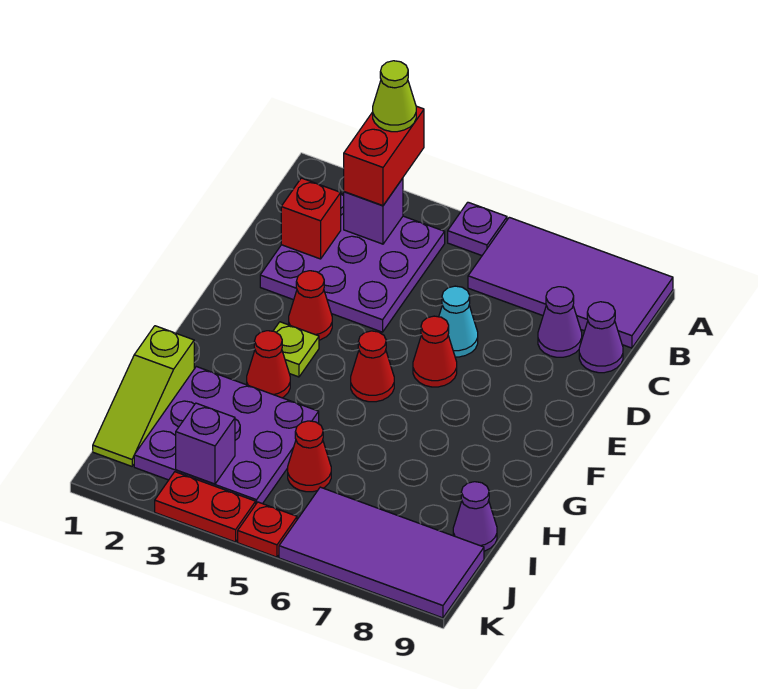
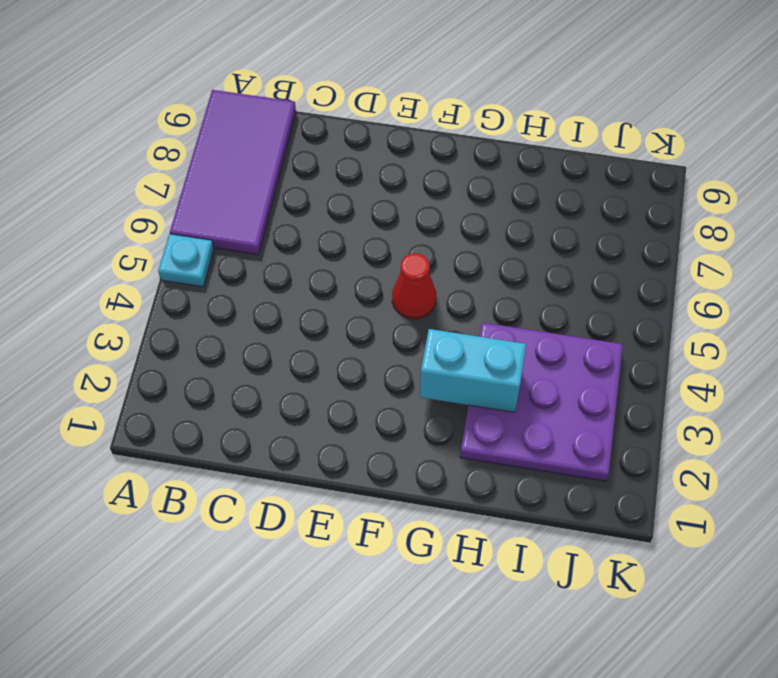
cyan plate A5 level 1 -> purple plate A5 level 1
cyan brick G3:H3 level 2 -> none
none -> purple plate B2:D4 level 1
none -> purple cone C8 level 1
none -> purple cone C9 level 1

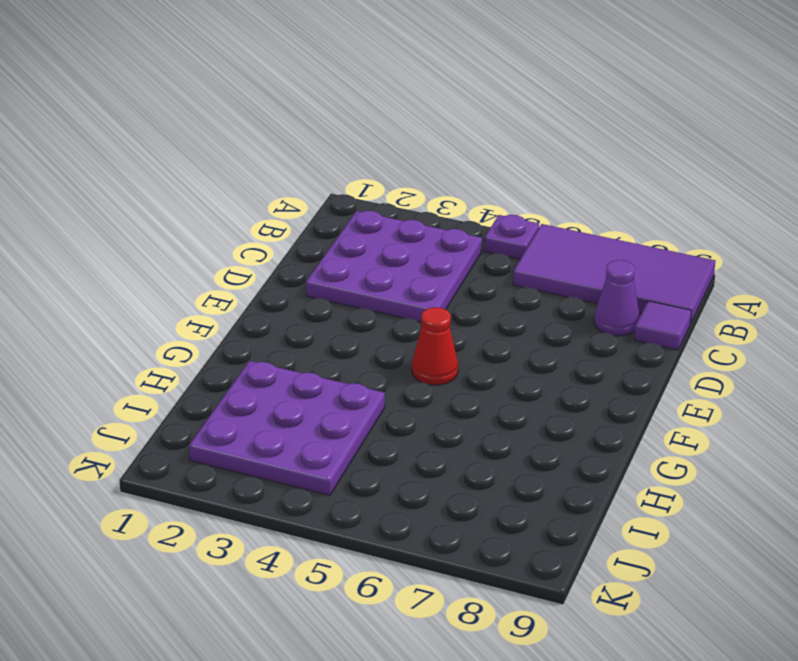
purple tile C9 level 1 -> purple cone C9 level 1
none -> cyan cone D6 level 1
none -> red cone E3 level 1
none -> red cone E6 level 1

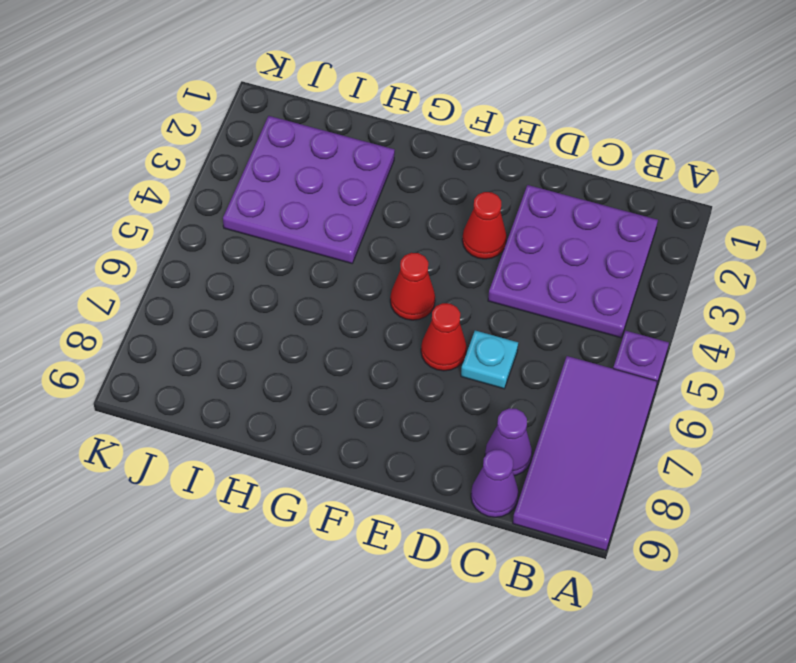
cyan plate D6 level 1 -> cyan cone D6 level 1
none -> lime plate F3 level 1
none -> red cone G3 level 1
none -> lime slope H1:J1 level 1 top H

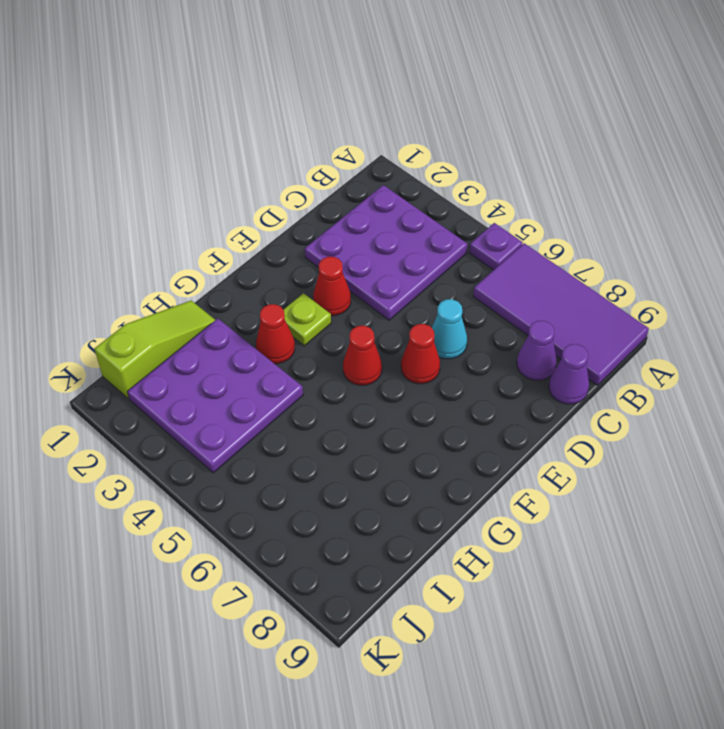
lime slope H1:J1 level 1 top J -> lime slope H1:J1 level 1 top H
none -> red cone I5 level 1
none -> purple cone I9 level 1
none -> purple tile J6:K9 level 1

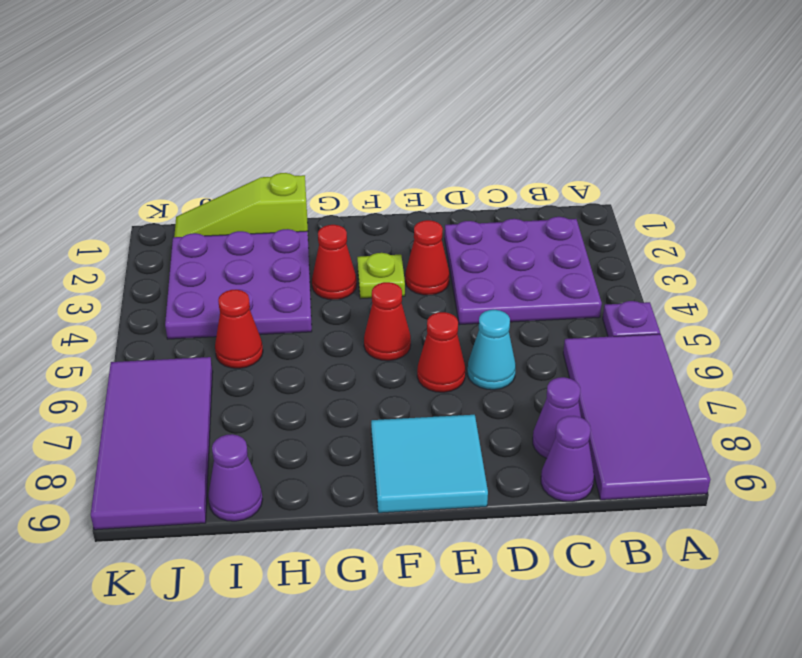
cyan tile E8:F9 level 1 -> none
none -> red plate K3:K4 level 1
none -> red plate K5 level 1
none -> purple brick B3 level 2

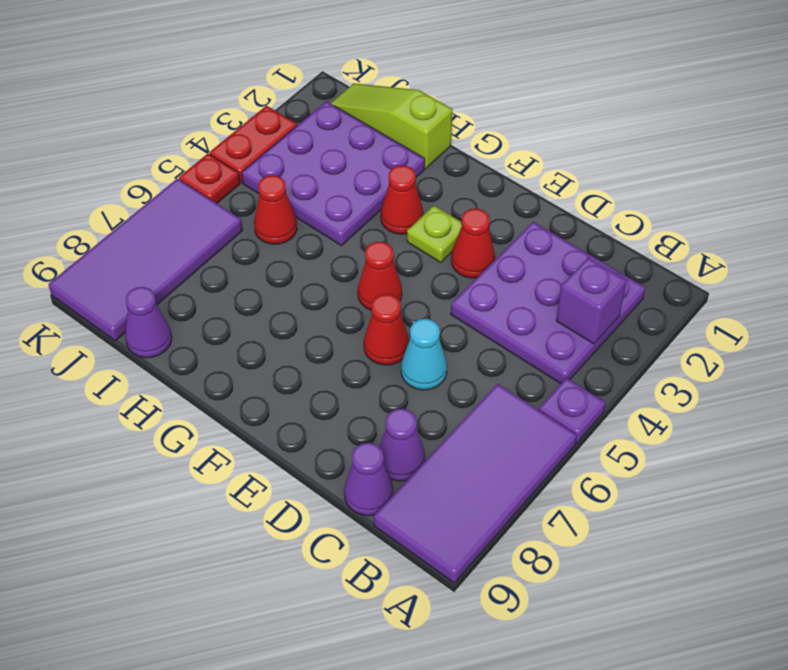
none -> red brick C2 level 2
none -> purple brick J3 level 2
none -> red brick A3:B3 level 3

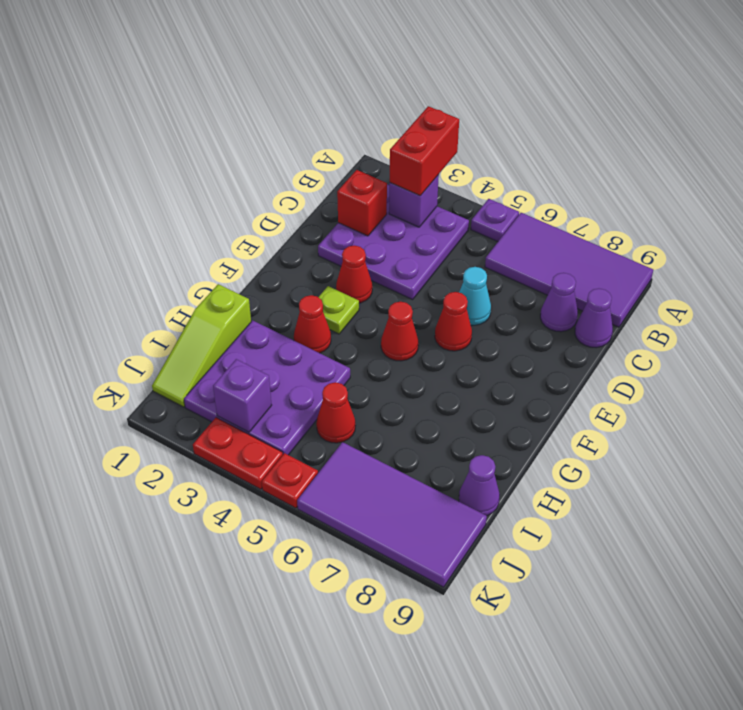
none -> lime cone A3 level 4

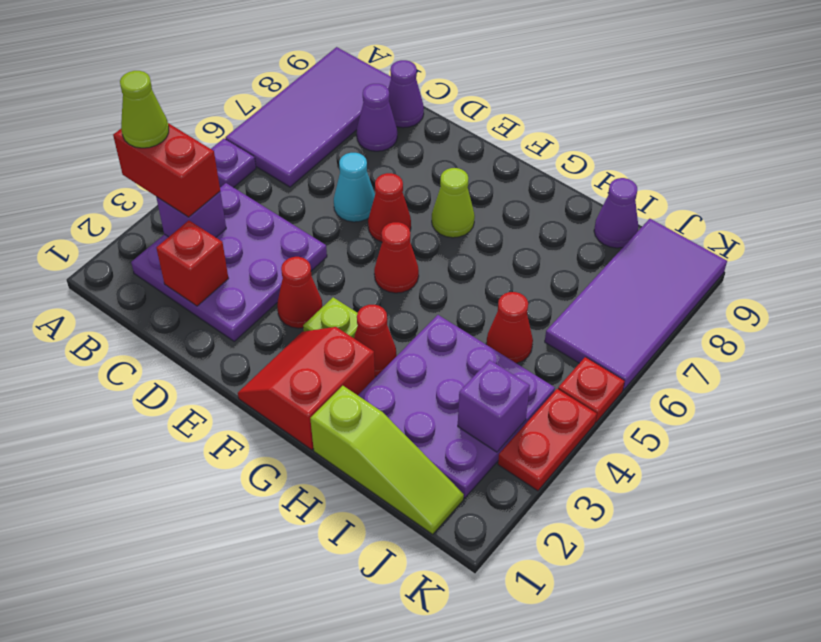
red slope F1:G2 level 1 top G -> none
lime cone F7 level 1 -> none

